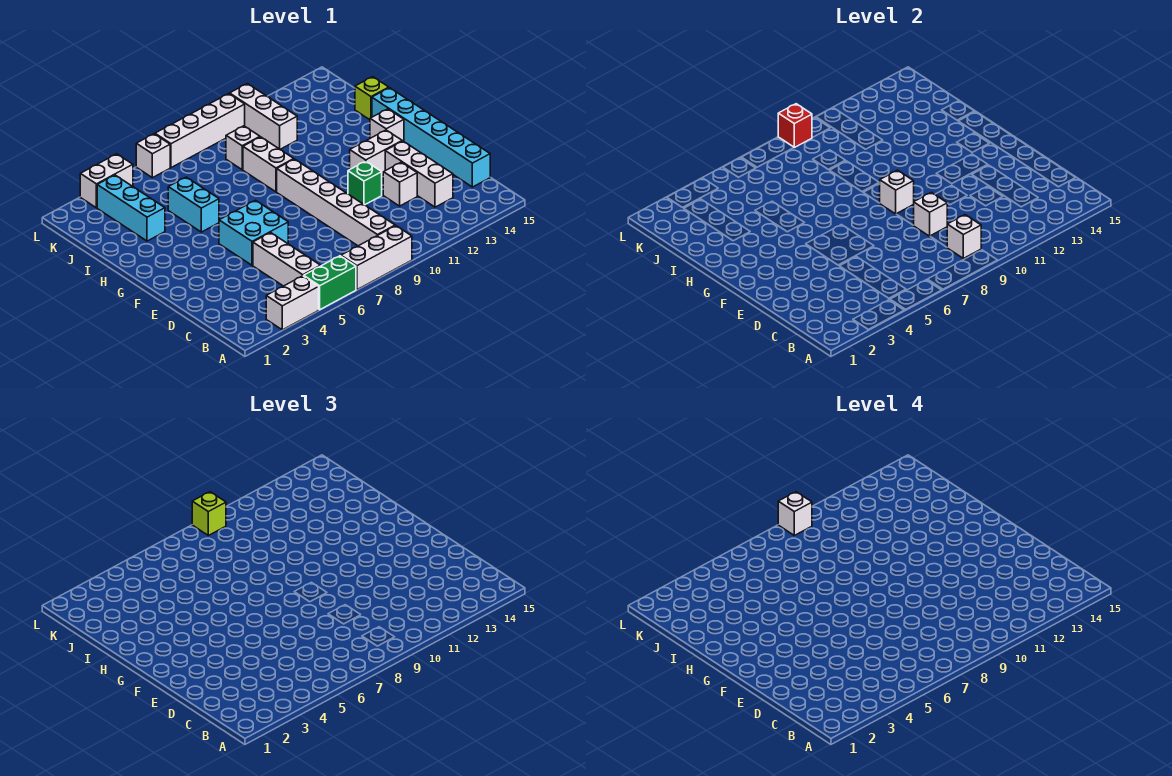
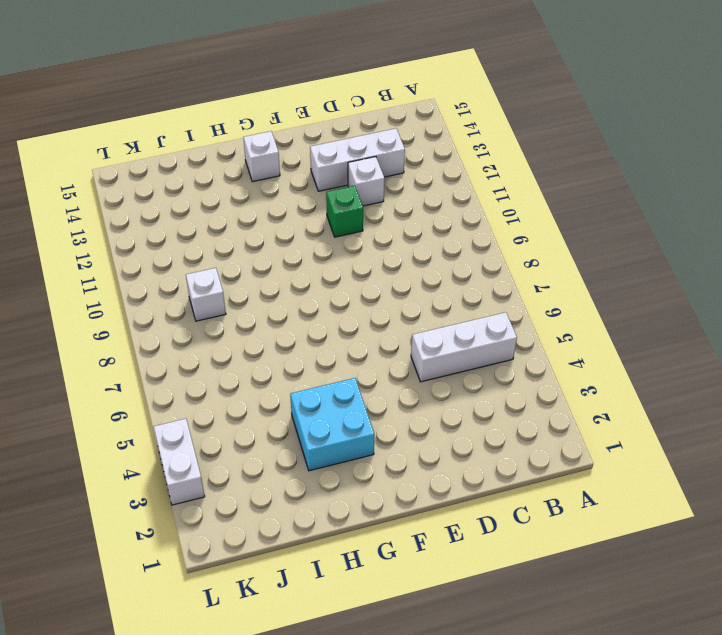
cyan brick G3:H4 level 1 -> cyan brick E5:F6 level 1
none -> white brick A3:A4 level 1
none -> green brick A5:A6 level 1
none -> white brick A7:A9 level 1

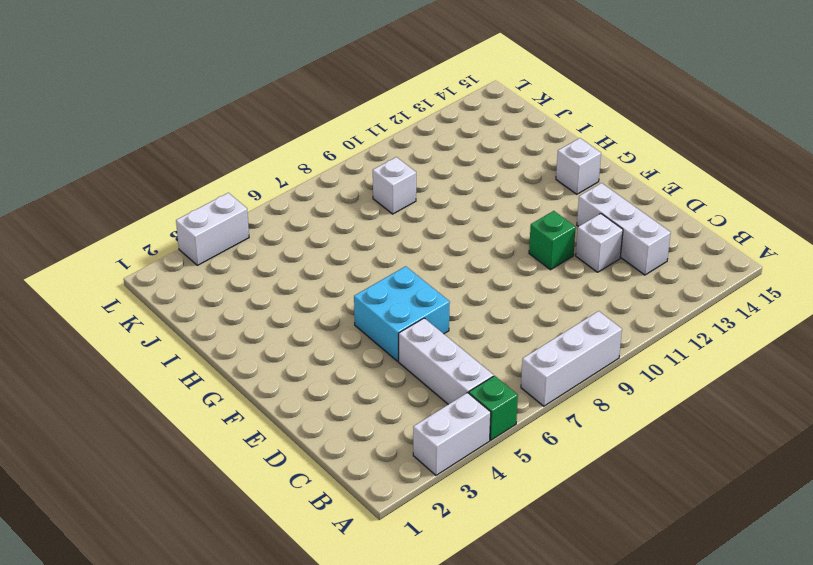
green brick A5 level 1 -> green brick A5:A6 level 1
none -> white brick B9:G9 level 1
none -> cyan brick C15:H15 level 1
none -> white brick F12:F13 level 1

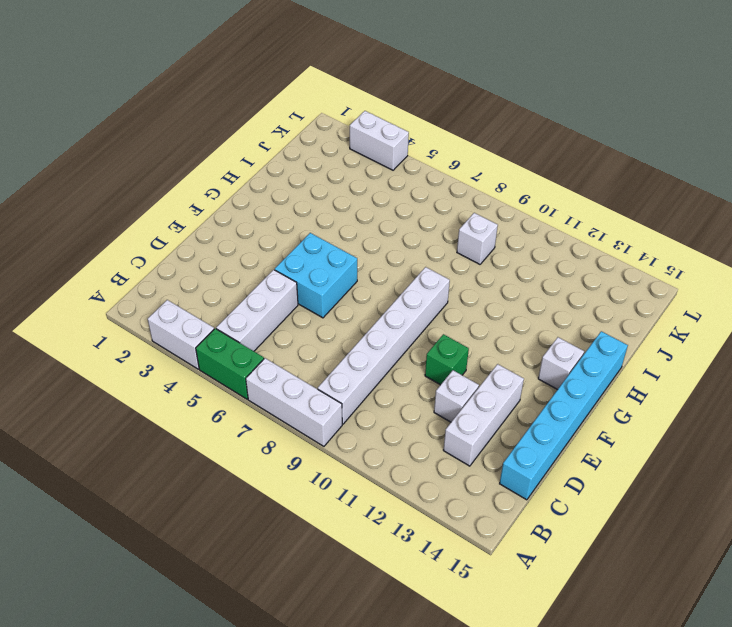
none -> white brick F12:F13 level 1
none -> cyan brick H5:I5 level 1
none -> white brick H9:I9 level 1

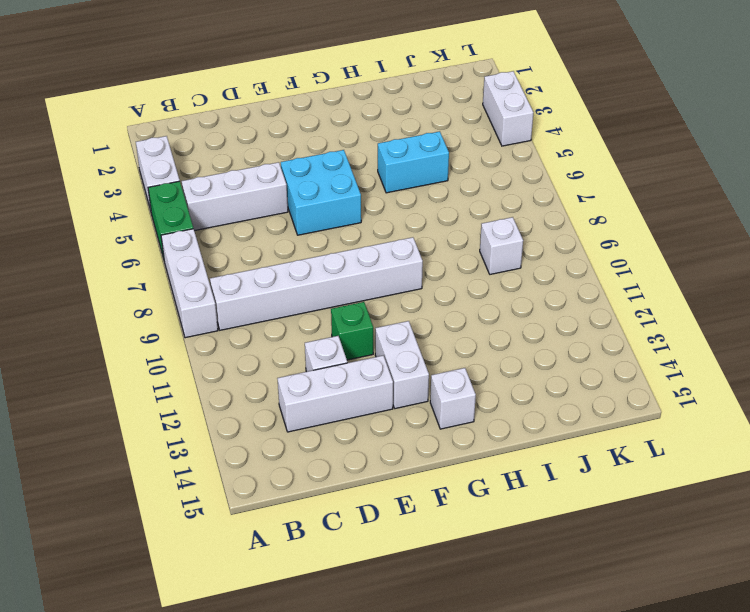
none -> cyan brick C15:H15 level 1
none -> white brick H9:I9 level 1
none -> cyan brick I3:K3 level 1

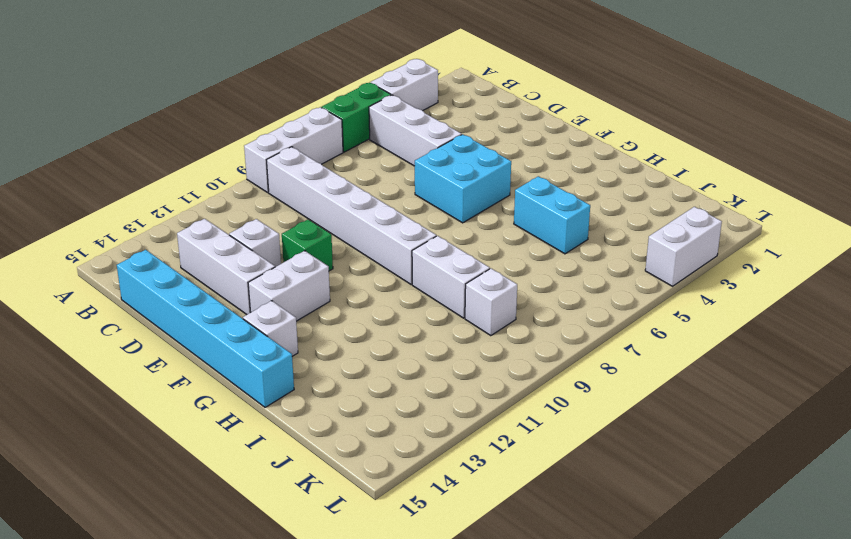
none -> cyan brick I3:K3 level 1
none -> lime brick I15 level 1
none -> white brick J11:L11 level 1

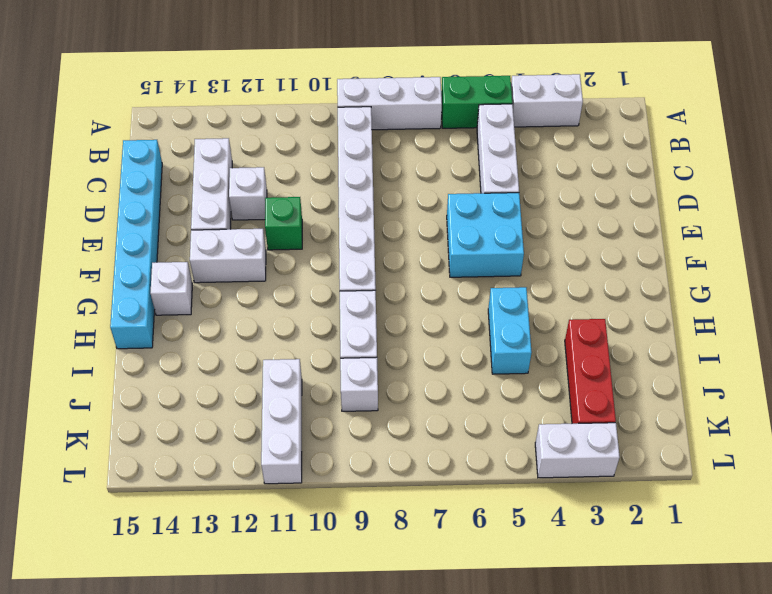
red brick I3:K3 level 1 -> cyan brick I3:K3 level 1
none -> lime brick I15 level 1
none -> white brick L6 level 1
none -> white brick L7:L10 level 1

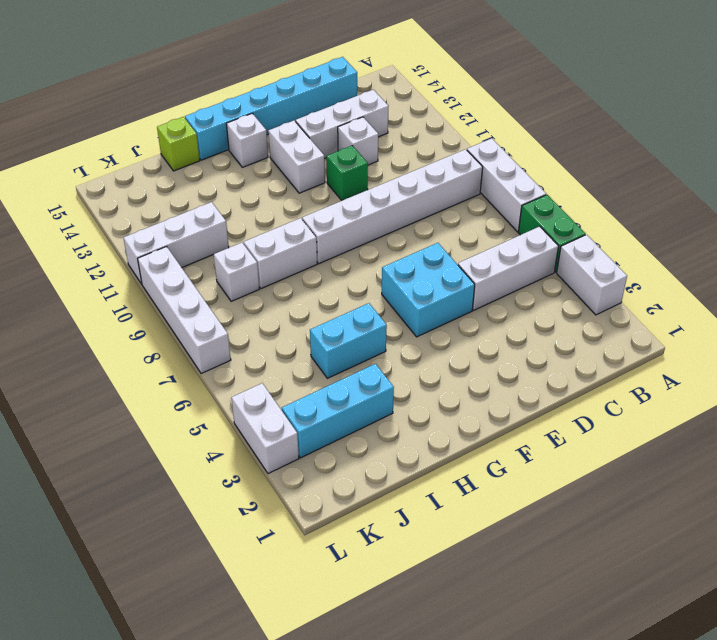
none -> white brick L6 level 1
none -> white brick B9 level 2
none -> white brick D9 level 2

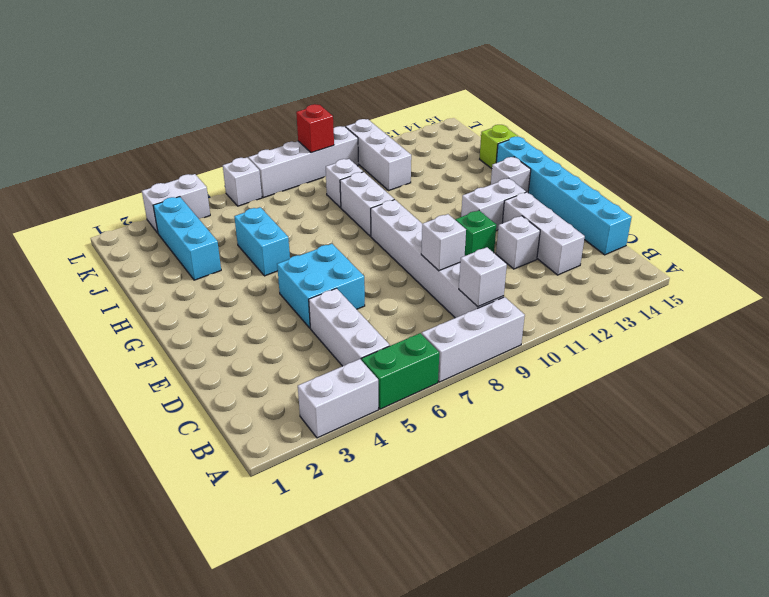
none -> white brick F9 level 2
none -> lime brick L9 level 3
none -> white brick L9 level 4

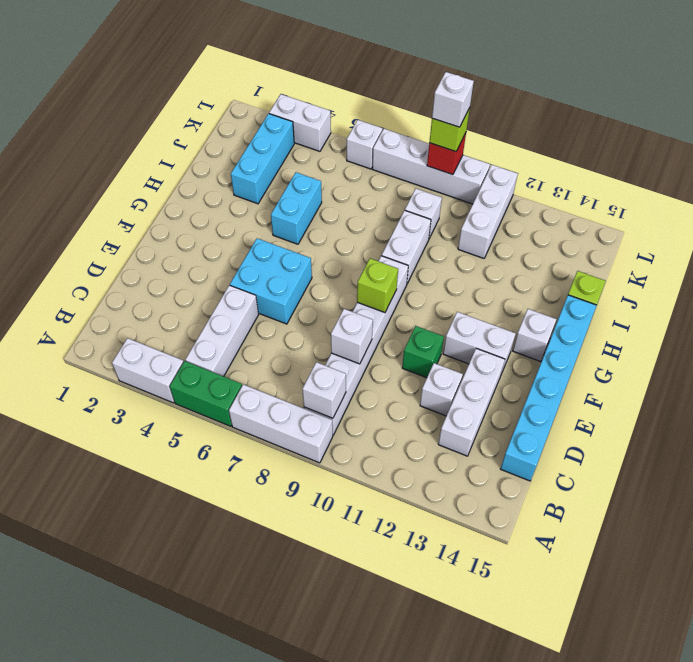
lime brick F9 level 2 -> white brick F9 level 2

